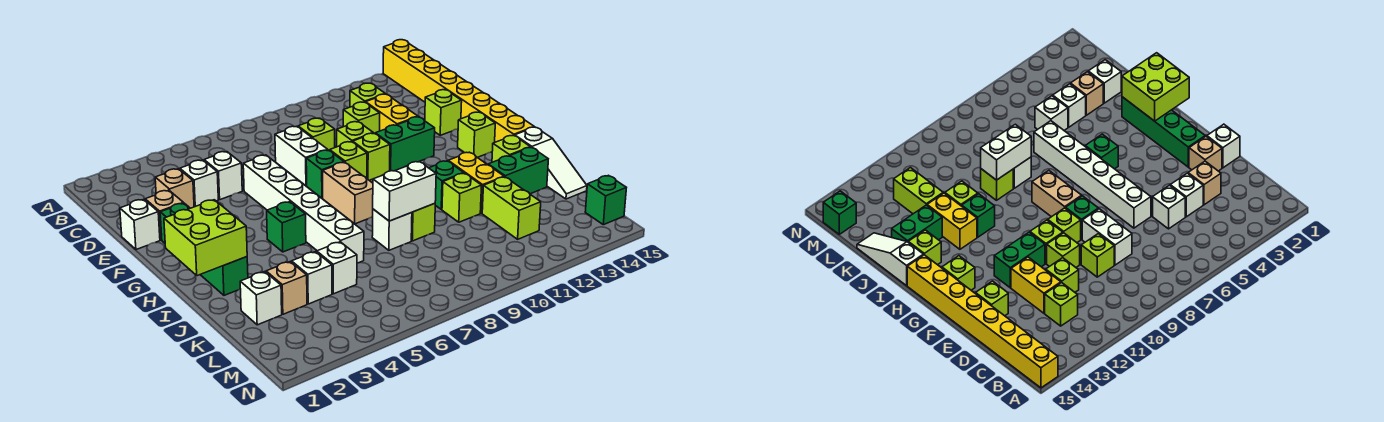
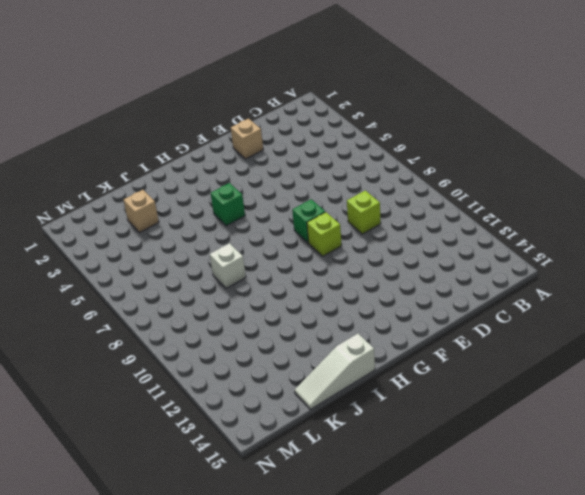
none -> yellow brick A15:H15 level 1
none -> lime brick C12 level 1
none -> tan brick D3 level 1
none -> white brick D4 level 1

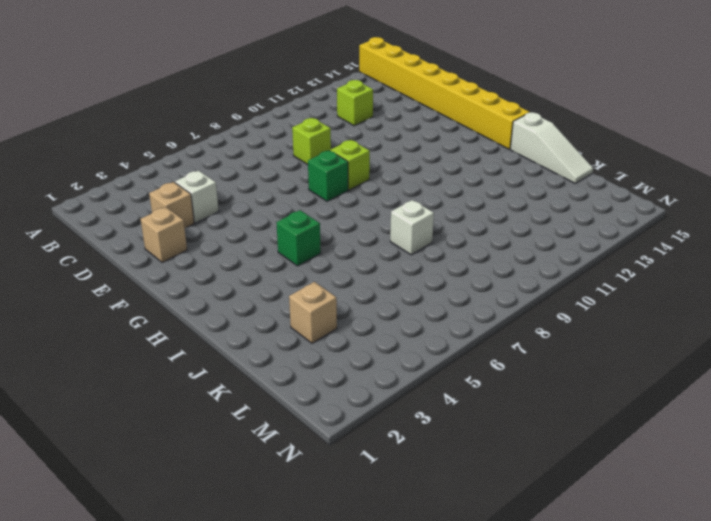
none -> white brick D5 level 1
none -> white brick D8:E8 level 1
none -> lime brick D11 level 1
none -> yellow brick D12:E12 level 1

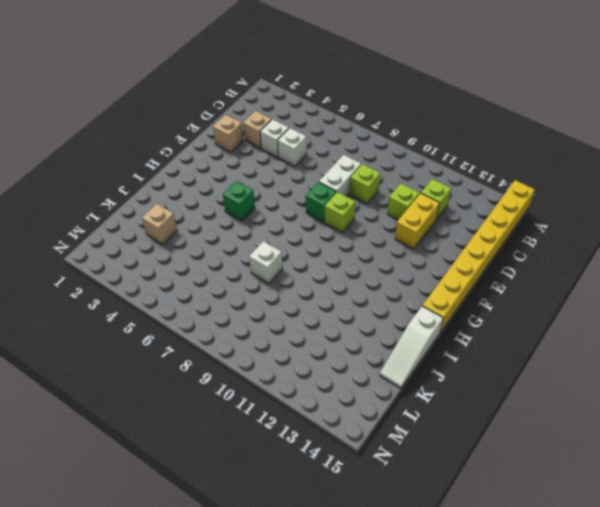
none -> white brick E1 level 1
none -> white brick E6:J6 level 1
none -> lime brick E10 level 1
none -> lime brick E14 level 1

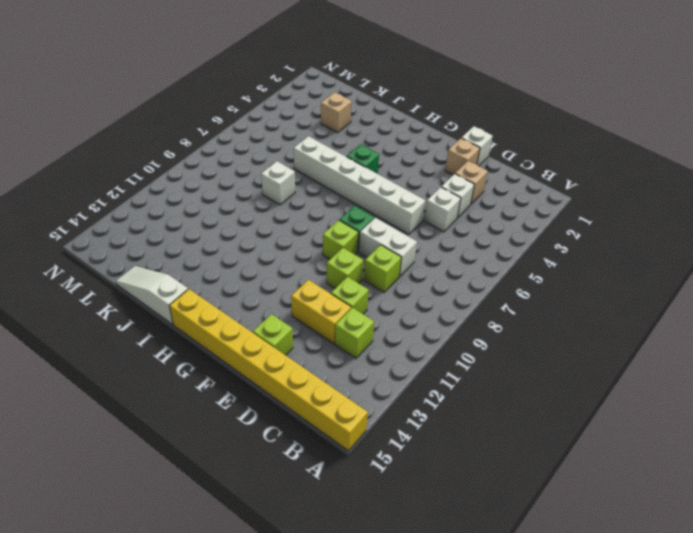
none -> green brick F2:I2 level 1
none -> lime brick F10 level 1
none -> green brick F11:F12 level 1
none -> tan brick G8:H8 level 1

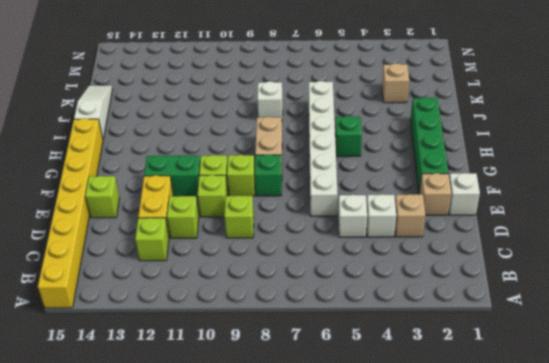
none -> white brick D8:E8 level 1
none -> lime brick G14 level 1
none -> green brick I11 level 1
none -> yellow brick I12:J12 level 1

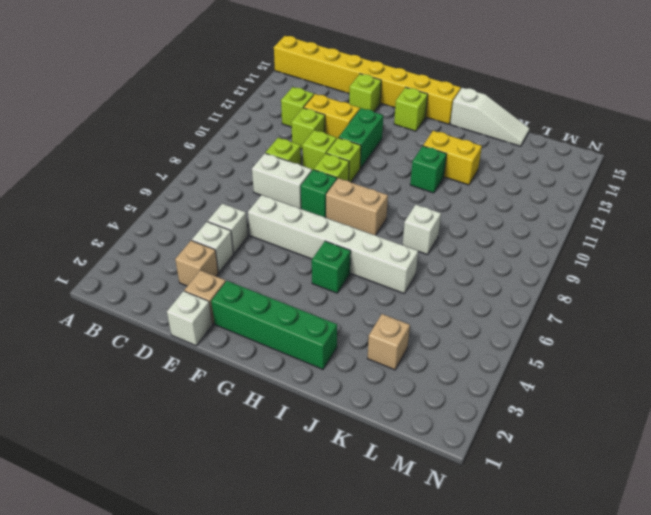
none -> lime brick I14 level 1
none -> lime brick J9 level 1
none -> lime brick J11 level 1
none -> green brick J13:J14 level 1

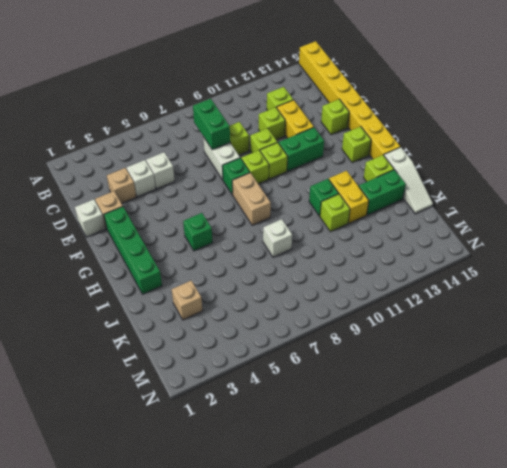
green brick C8:D8 level 2 -> none
none -> white brick E6:J6 level 1
none -> lime brick J9 level 1
none -> white brick K2 level 1
none -> white brick K4 level 1

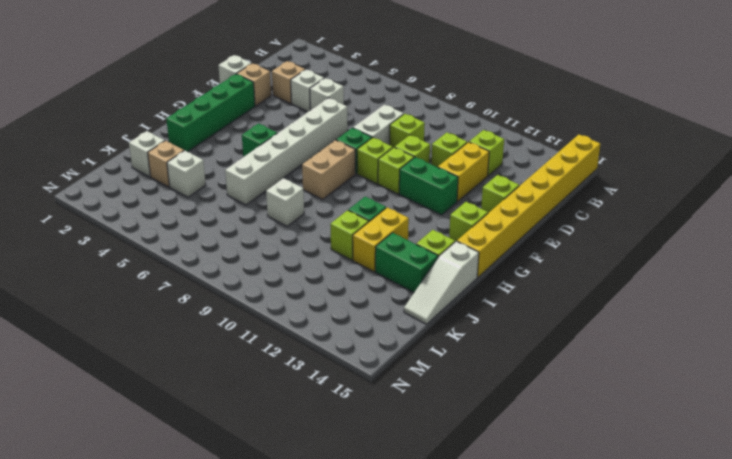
none -> lime brick J9 level 1
none -> white brick K5 level 1
none -> lime brick K12:L12 level 1
none -> green brick M15 level 1

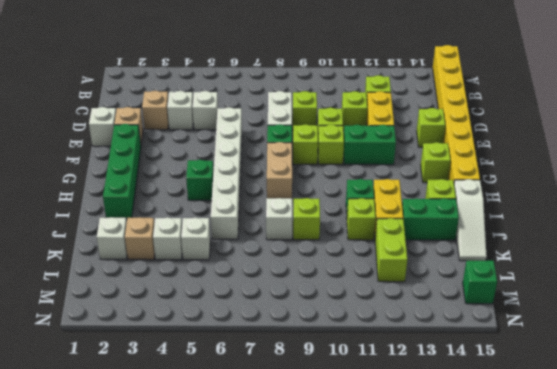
none -> lime brick H1:I2 level 2
none -> white brick J8:J9 level 2

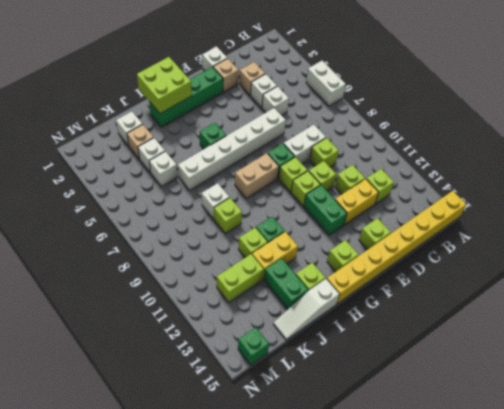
white brick A5:A6 level 1 -> white brick J8:J9 level 2

